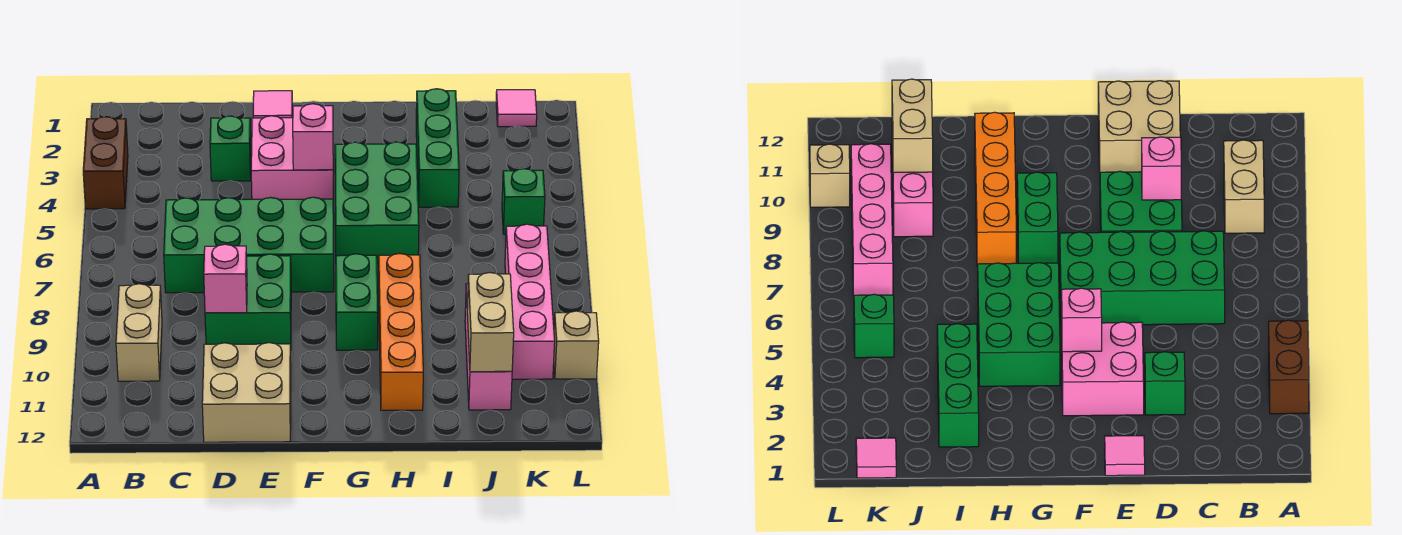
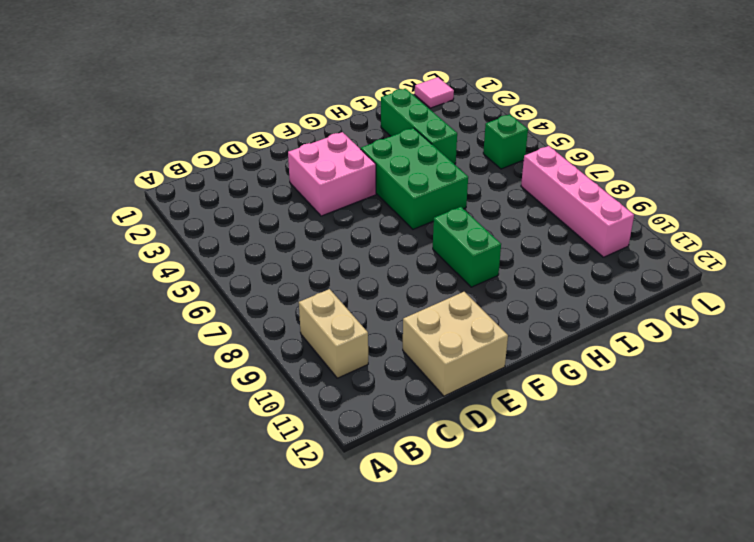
none -> brown brick A3:A4 level 1
none -> green brick C6:F7 level 1
none -> green brick D3 level 1

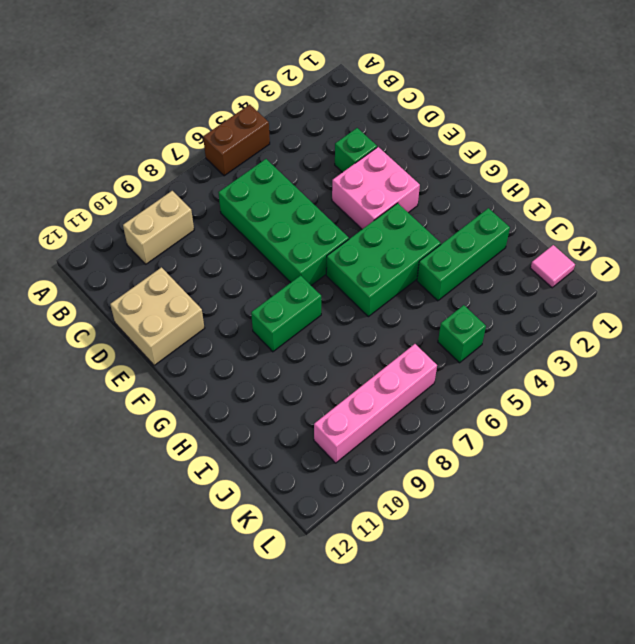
brown brick A5:A6 level 1 -> brown brick A3:A4 level 1
none -> green brick D8:E9 level 1
none -> pink tile E1 level 1
none -> orange brick H8:H11 level 1

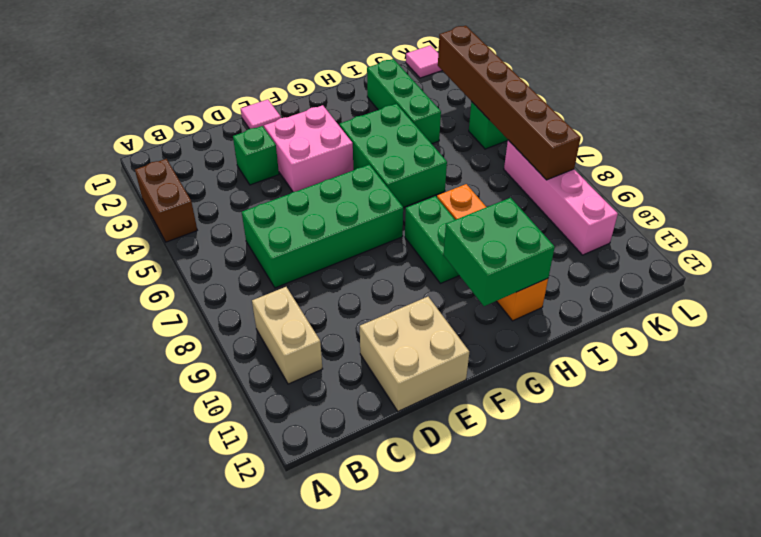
green brick G10:H11 level 2 -> green brick D8:E9 level 1
brown brick K3:K8 level 2 -> none
none -> pink brick J9:J11 level 1
none -> tan brick L10 level 1
none -> pink brick D9 level 2

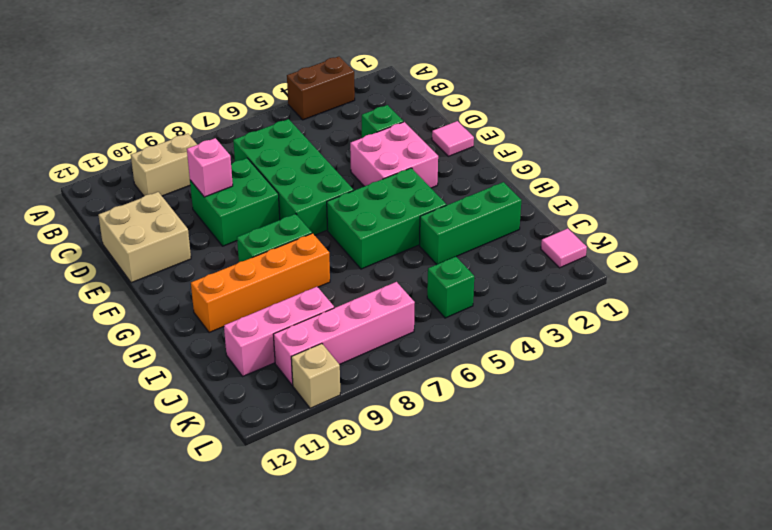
none -> pink brick F4 level 2
none -> tan brick J10:J11 level 2

